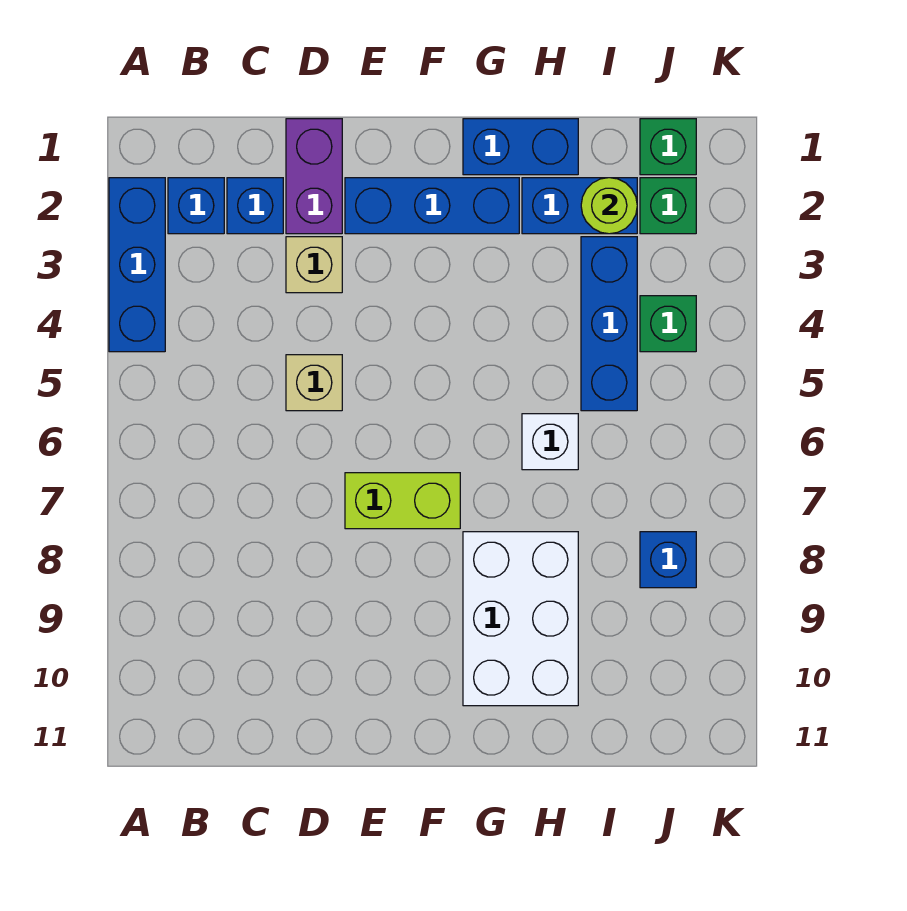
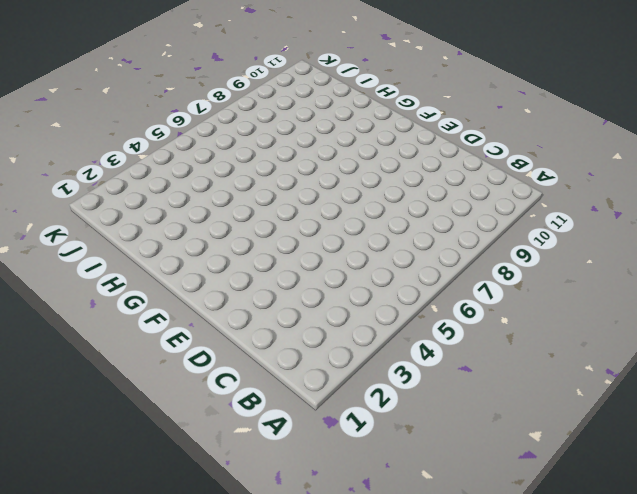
none -> blue brick A2:A4 level 1
none -> blue brick B2 level 1
none -> blue brick C2 level 1

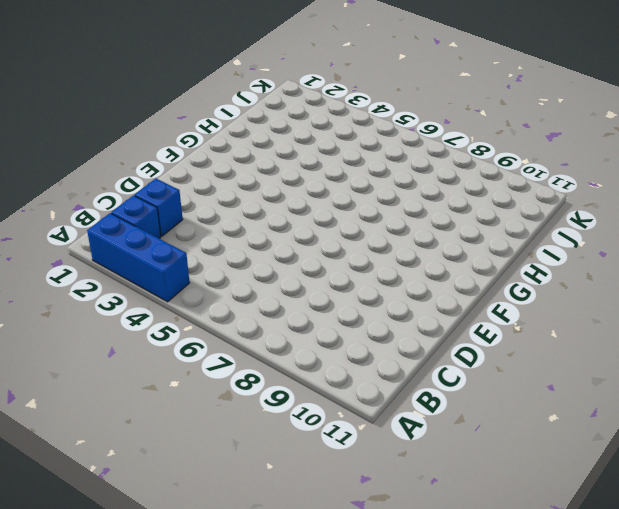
none -> purple brick D1:D2 level 1
none -> tan brick D3 level 1
none -> tan brick D5 level 1

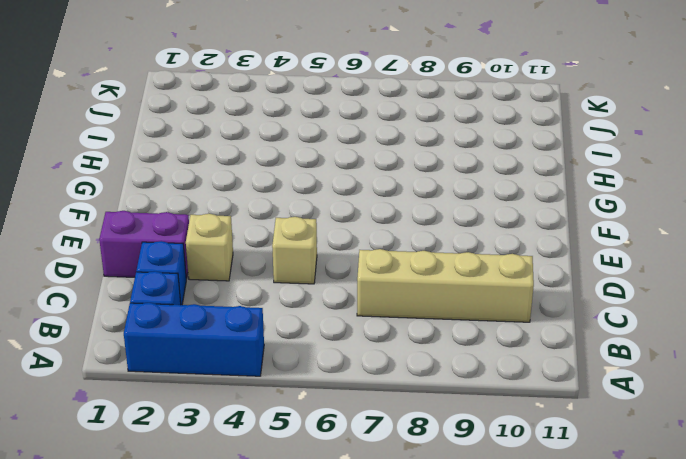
tan brick C7:C10 level 1 -> none
none -> blue brick E2:G2 level 1
none -> lime brick E7:F7 level 1
none -> blue brick G1:H1 level 1

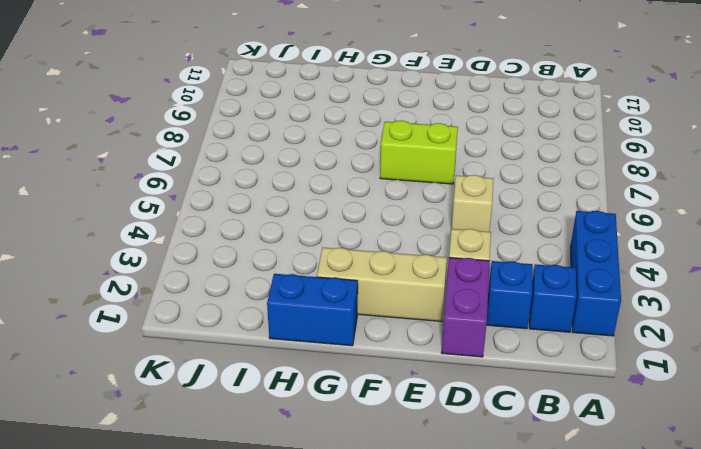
tan brick E2:G2 level 1 -> blue brick E2:G2 level 1
none -> white brick G8:H10 level 1
none -> blue brick H2:I2 level 1
none -> white brick H6 level 1

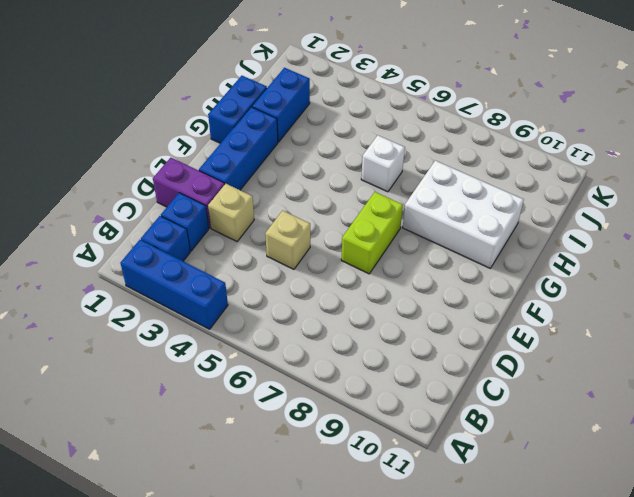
none -> blue brick I3:I5 level 1
none -> green brick J1 level 1
none -> green brick J2 level 1

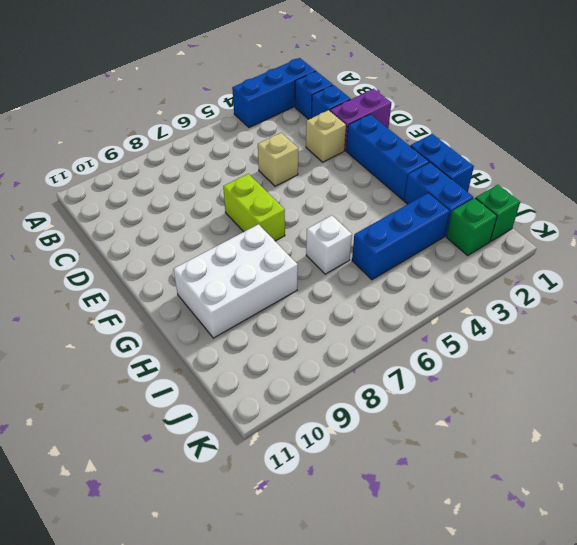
none -> green brick J4 level 1
none -> blue brick J8 level 1
none -> lime round brick I2 level 2

